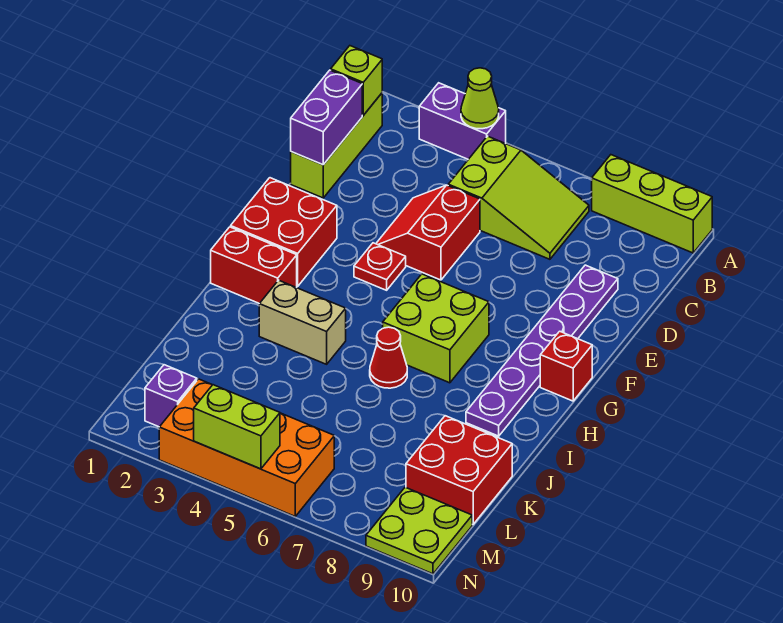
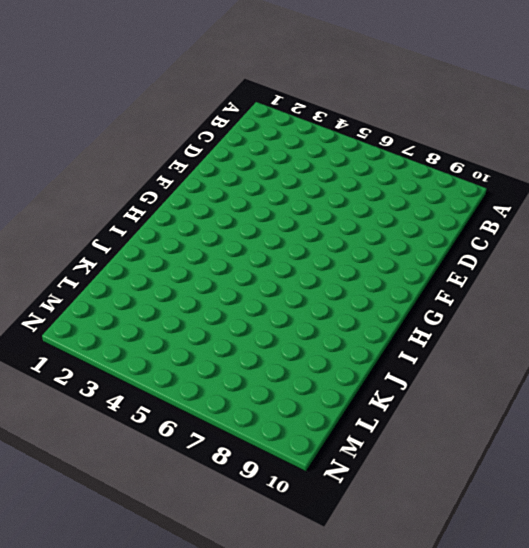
none -> purple brick A3:A4 level 1
none -> lime brick A8:A10 level 1
none -> lime brick B1:D1 level 1

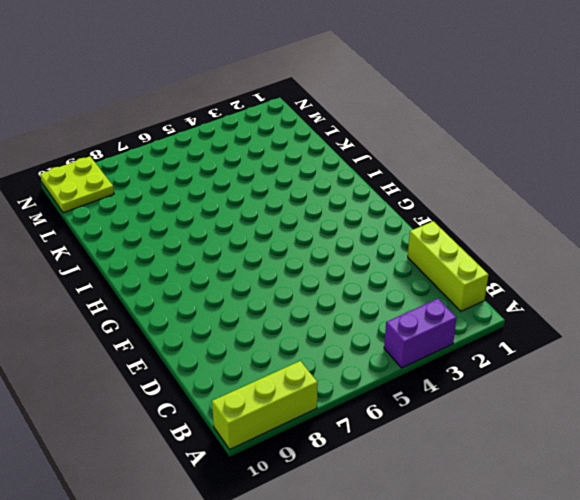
none -> lime slope B5:C7 level 1 top 5
none -> red slope D4:E5 level 1 top 5
none -> purple plate D9:I9 level 1

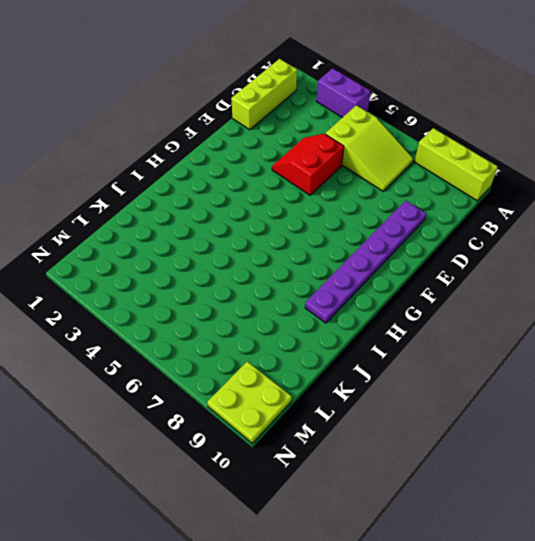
none -> red brick F1:G2 level 1
none -> red plate F4 level 1
none -> lime brick G6:H7 level 1

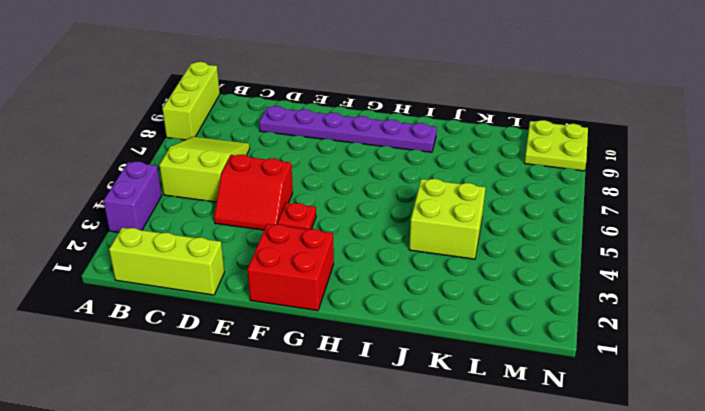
lime brick J4:K5 level 1 -> lime brick G6:H7 level 1
none -> red brick G10 level 1
none -> red brick H1:H2 level 1
none -> tan brick I3:I4 level 1

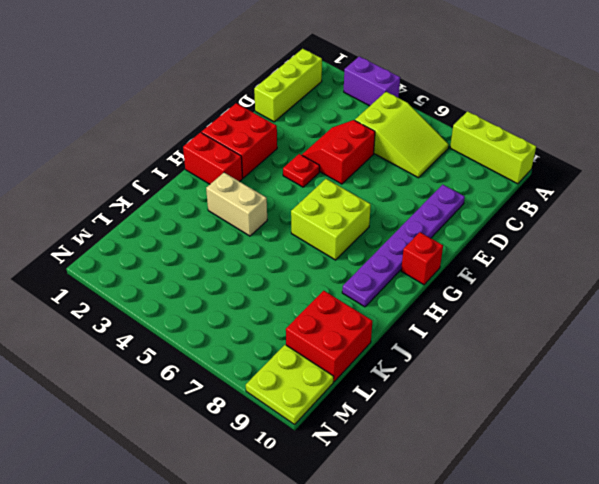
none -> red cone I6 level 1
none -> purple brick M2 level 1
none -> orange brick M3:N6 level 1

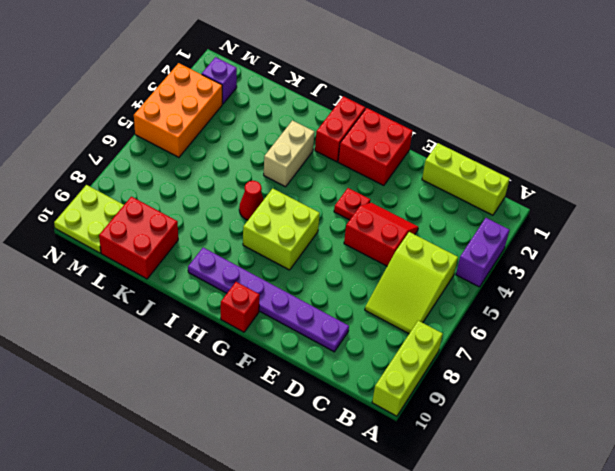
orange brick M3:N5 level 1 -> orange brick M3:N6 level 1
none -> lime cone A4 level 2
none -> lime brick B1 level 2
none -> purple brick C1:D1 level 2

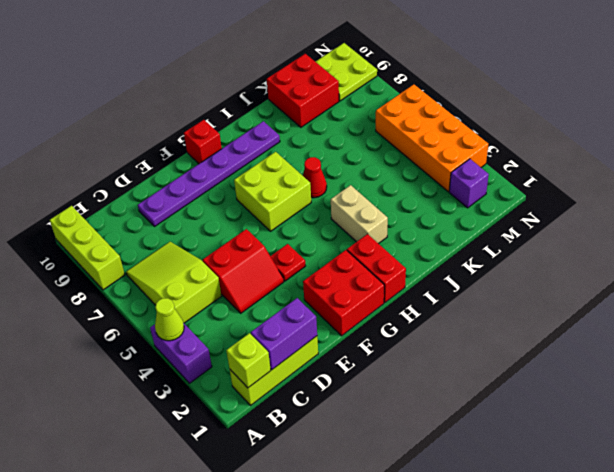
none -> lime brick N4:N5 level 2

